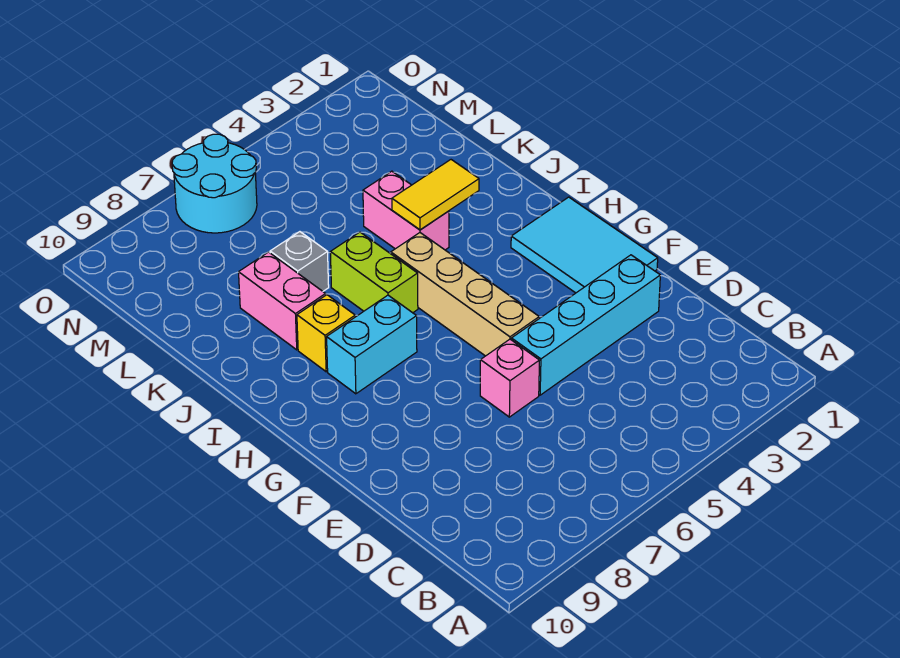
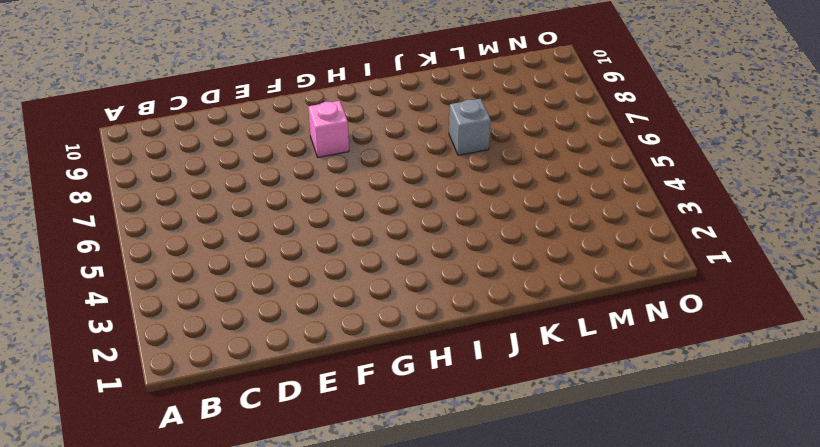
pink brick G8 level 1 -> pink brick E6 level 1
none -> cyan brick E2:E5 level 1
none -> cyan tile F1:H2 level 1
none -> tan brick F5:I5 level 1

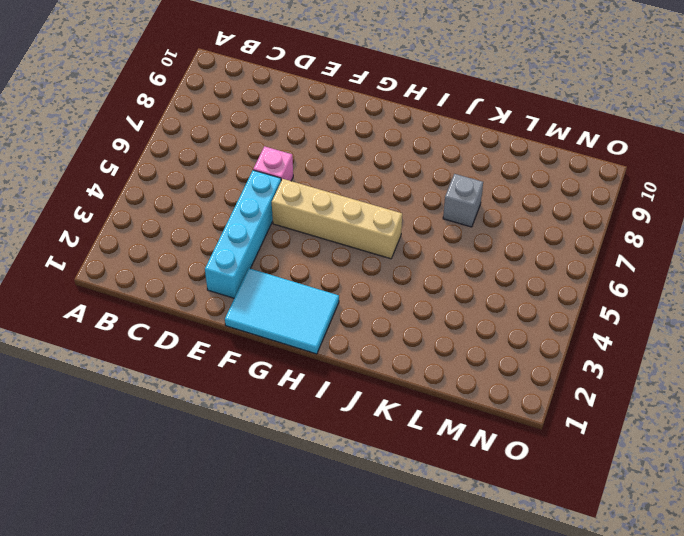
none -> cyan brick H7:H8 level 1
none -> lime brick I6:J6 level 1
none -> yellow brick I8 level 1

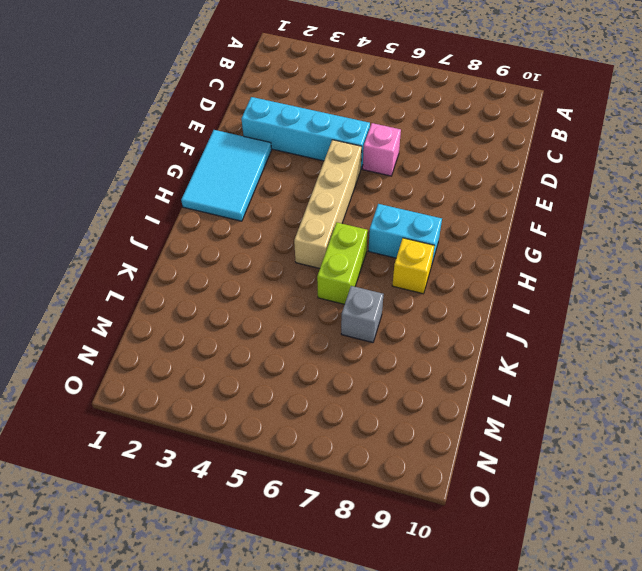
none -> pink brick J4:K4 level 1
none -> pink brick J8:K8 level 1
none -> cyan round brick N6:O7 level 1

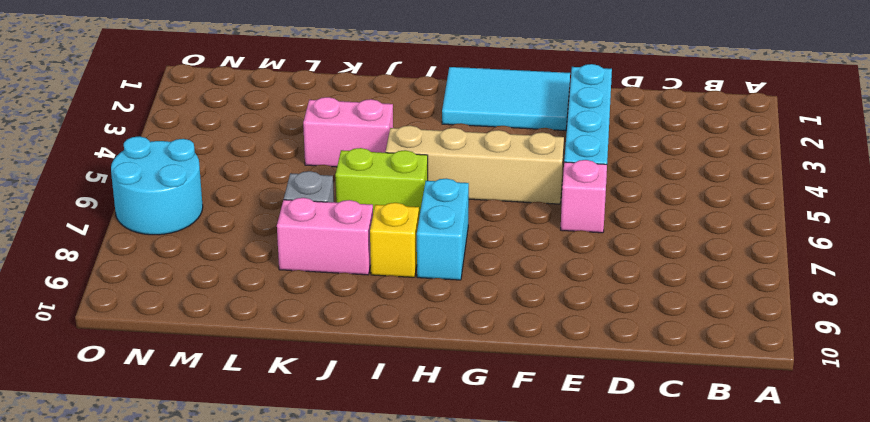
none -> yellow tile J3:J4 level 2

